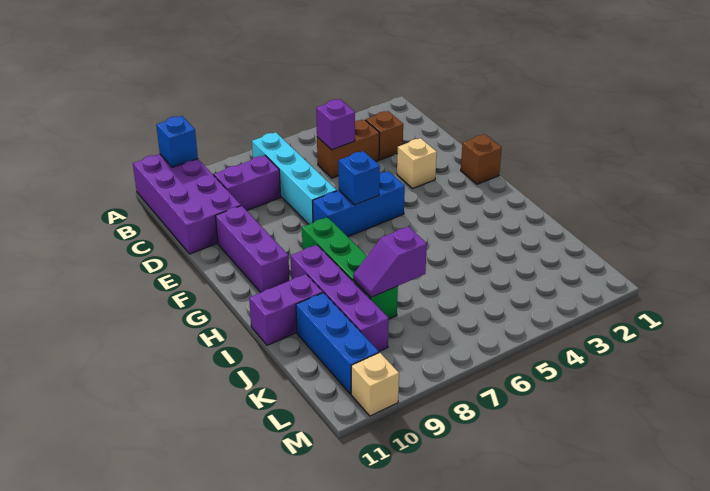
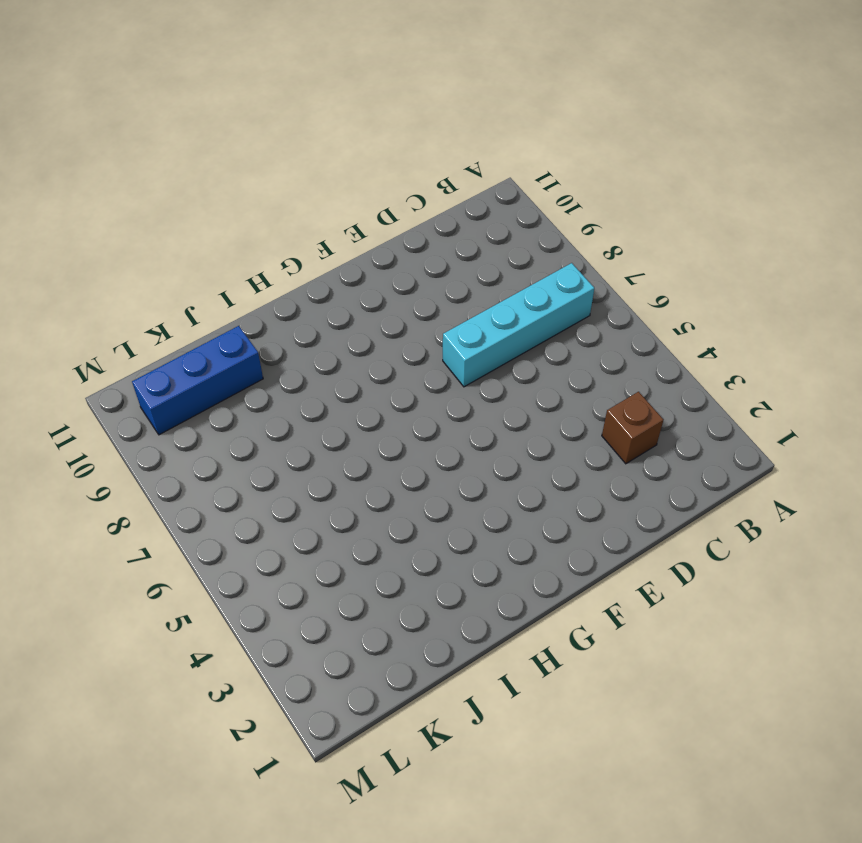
none -> purple brick A10:D11 level 1
none -> brown brick C4:C5 level 1
none -> purple brick C8:C9 level 1

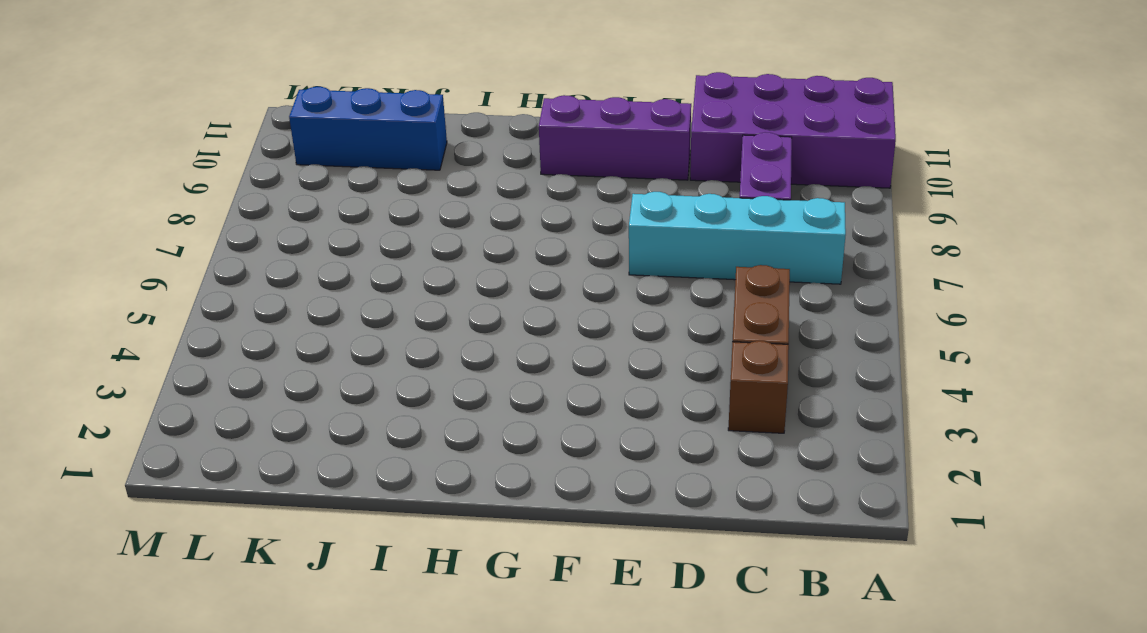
none -> tan brick E3 level 1
none -> brown brick F1 level 1
none -> blue brick F5:F7 level 1

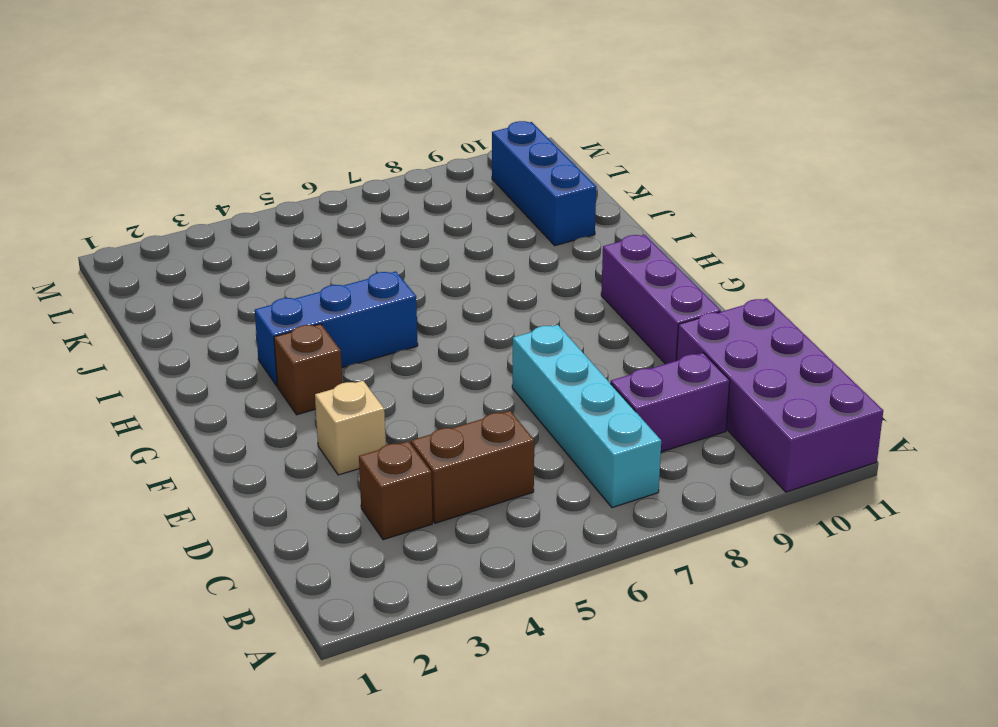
brown brick G3 level 1 -> brown brick F1 level 1
blue brick H3:H5 level 1 -> blue brick F5:F7 level 1
none -> green brick G8:J8 level 1
none -> purple brick H9:K9 level 1
none -> purple brick I10:I11 level 1

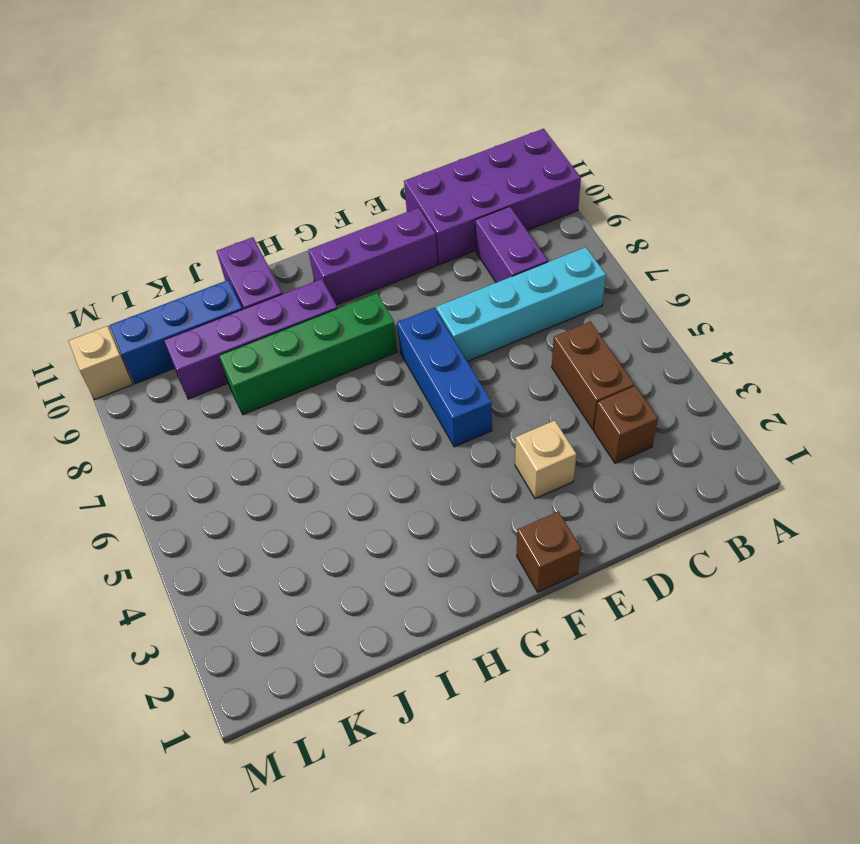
none -> blue brick A10 level 2
none -> purple brick C5 level 2
none -> blue brick F6 level 2

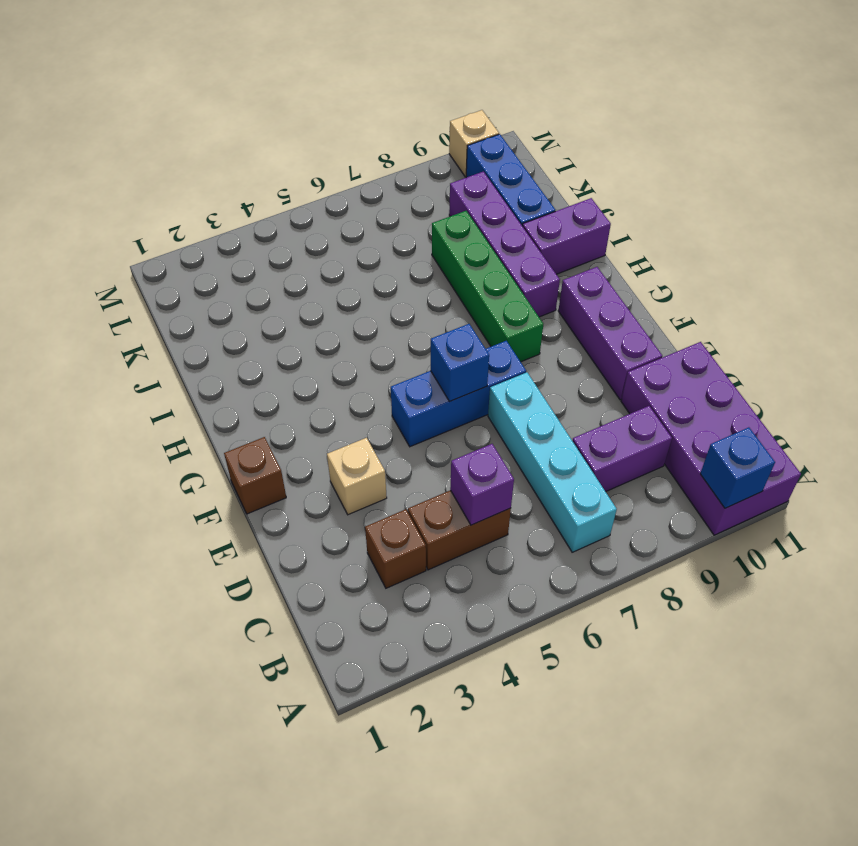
none -> purple slope J7:J8 level 2 top 7

